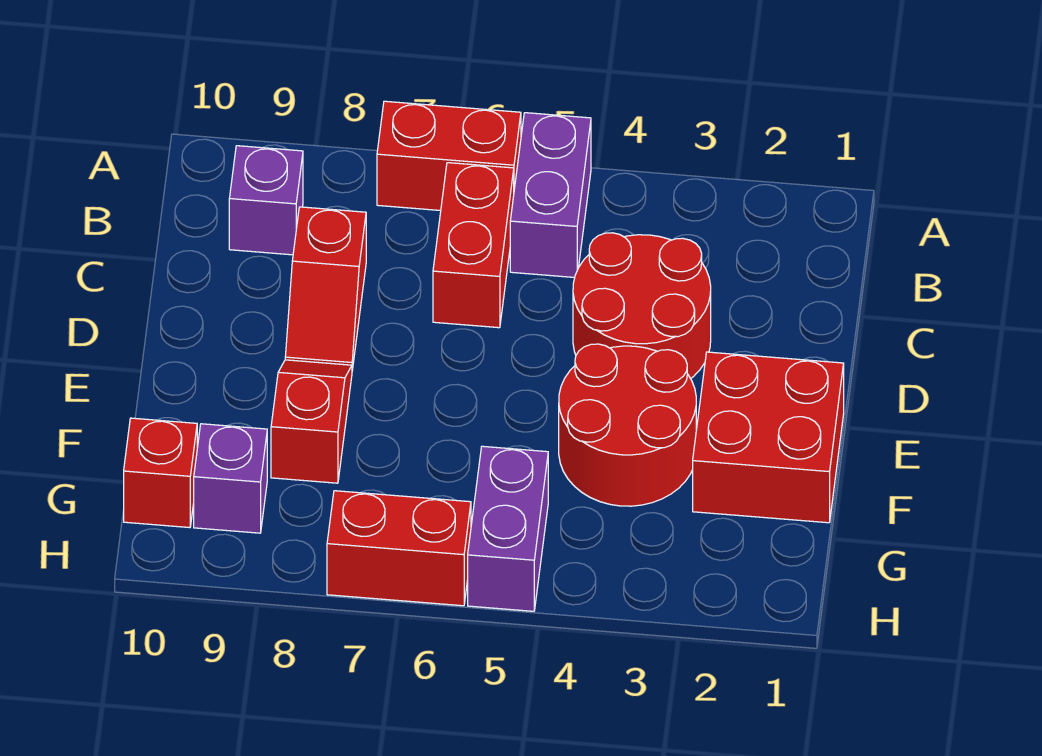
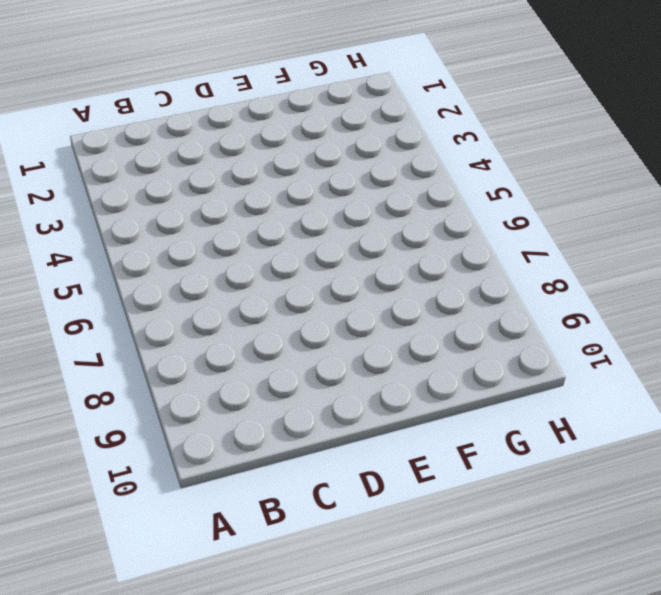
none -> purple brick A5:B5 level 1
none -> red brick A6:A7 level 1
none -> red brick B6:C6 level 1

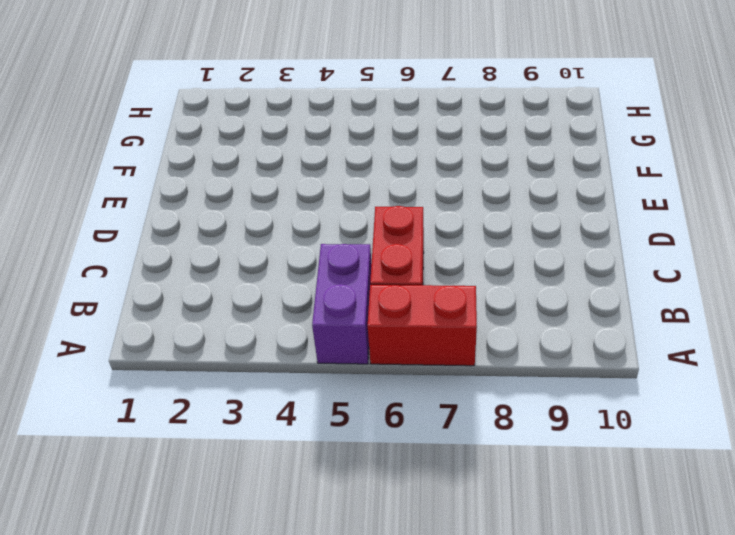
none -> purple brick B9 level 1
none -> red round brick C3:D4 level 1
none -> red slope C8:D8 level 1 top C

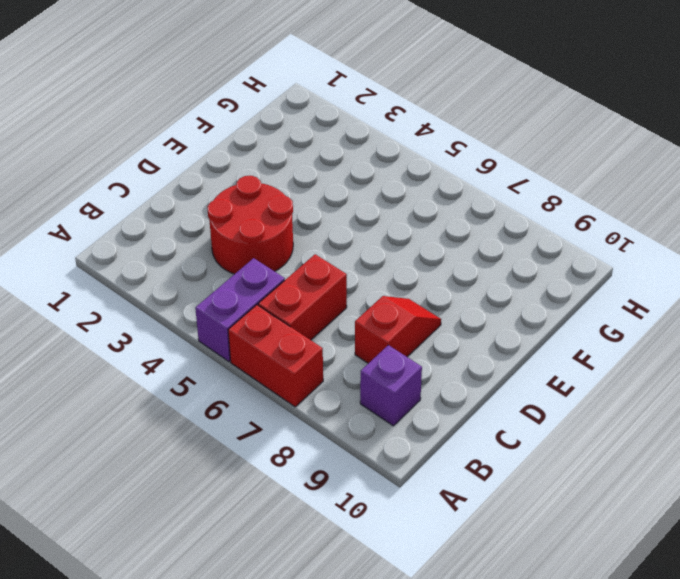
none -> red brick E1:F2 level 1
none -> red round brick E3:F4 level 1
none -> red slope E8:F8 level 1 top F

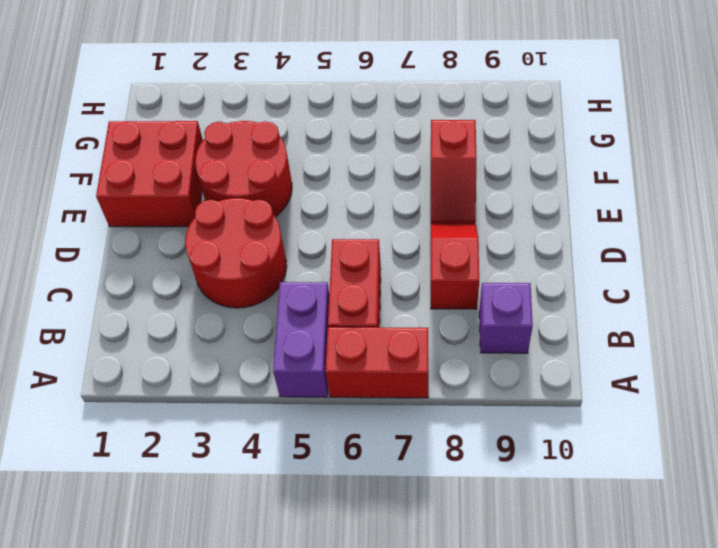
none -> purple brick G5:H5 level 1
none -> purple brick G9 level 1
none -> red brick G10 level 1

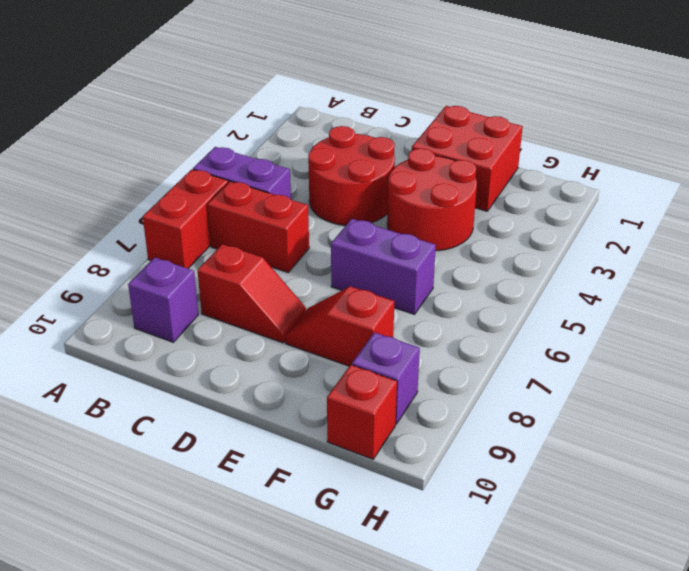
purple brick E6:F6 level 1 -> purple brick G5:H5 level 1
none -> red brick H6:H7 level 1

